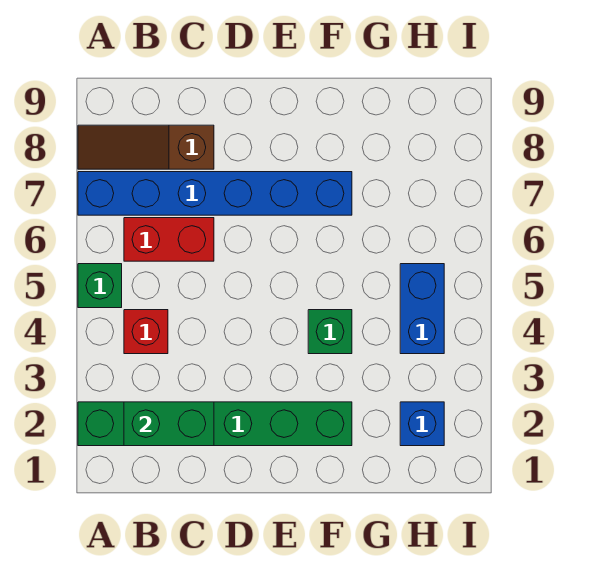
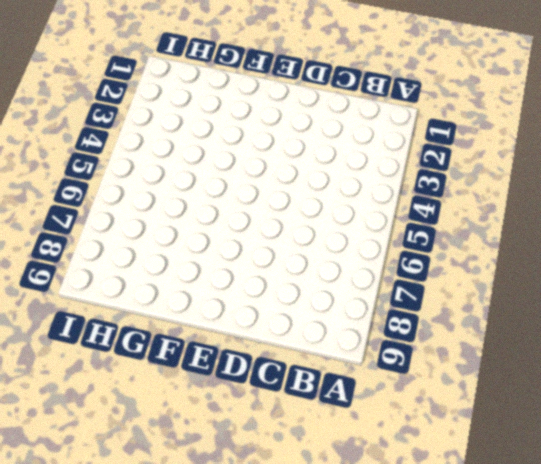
none -> green brick A2:F2 level 1
none -> green brick A5 level 1

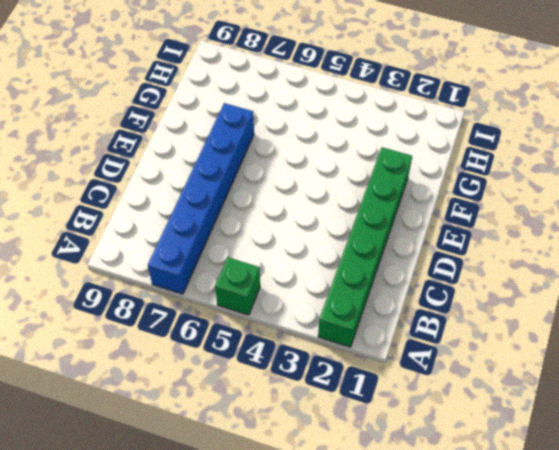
none -> brown slope A8:C8 level 1 top C
none -> red brick B4 level 1

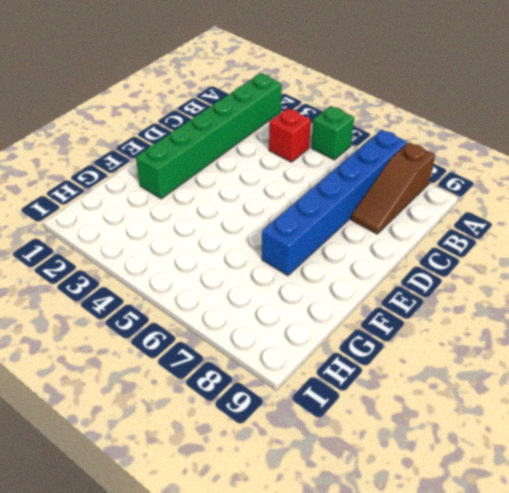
brown slope A8:C8 level 1 top A -> brown slope A8:C8 level 1 top C
none -> red brick B6:C6 level 1
none -> green brick F4 level 1

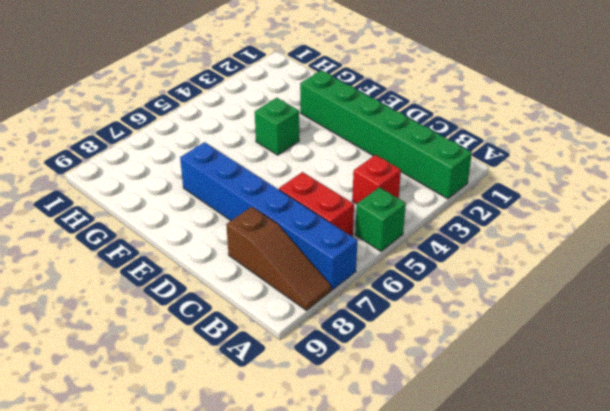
none -> blue brick H2 level 1
none -> blue brick H4:H5 level 1

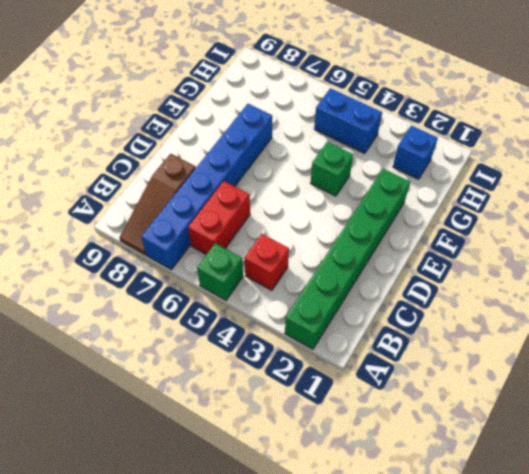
none -> green brick B2:C2 level 2

